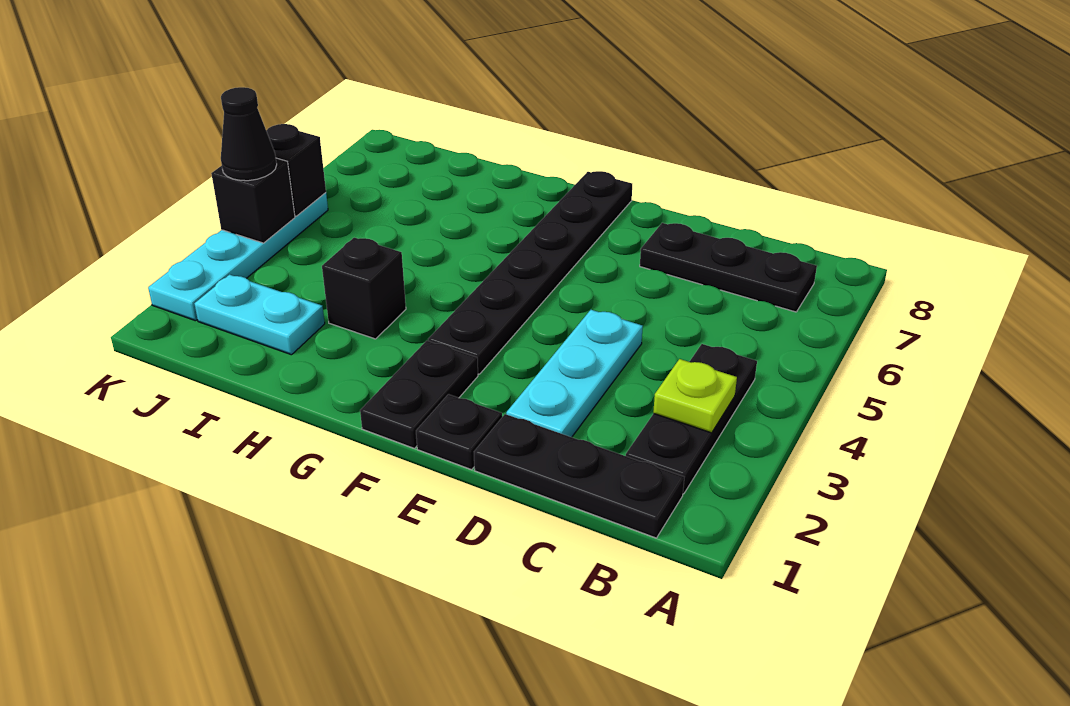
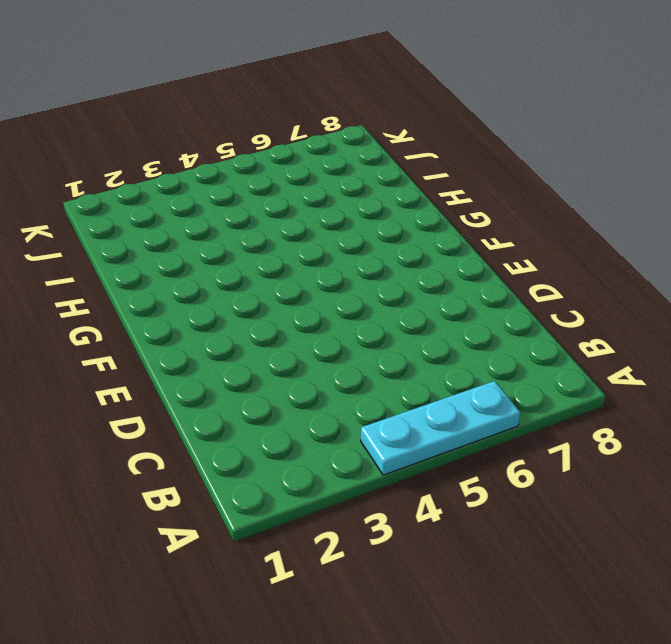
cyan plate A4:A6 level 1 -> cyan plate D2:D4 level 1
none -> black plate B1:D1 level 1
none -> black plate B2:B4 level 1
none -> black plate B7:D7 level 1

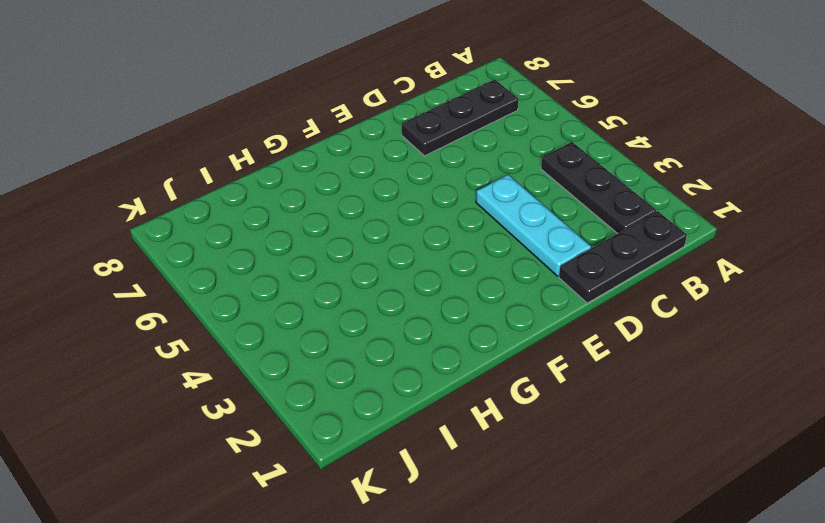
none -> black plate E1 level 1
none -> black plate F1:F2 level 1
none -> black plate F3:F8 level 1

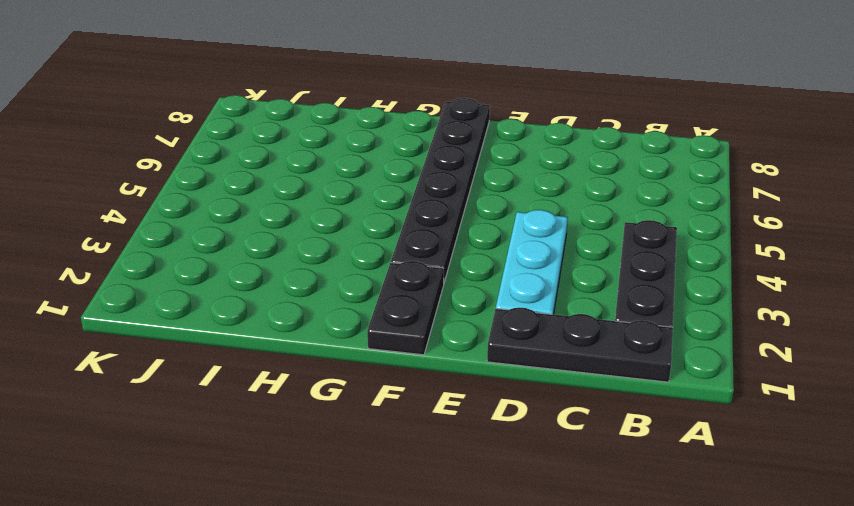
none -> black plate B7:D7 level 1
none -> black plate E1 level 1
none -> black brick H3 level 1

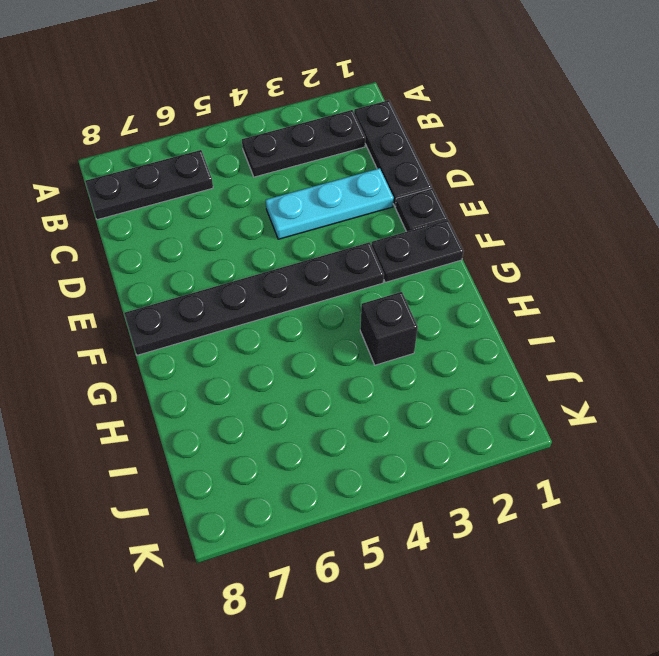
black plate B6:B8 level 1 -> black plate B7:D7 level 1
none -> cyan plate I2:J2 level 1
none -> cyan plate K2:K5 level 1
none -> lime plate B3 level 2

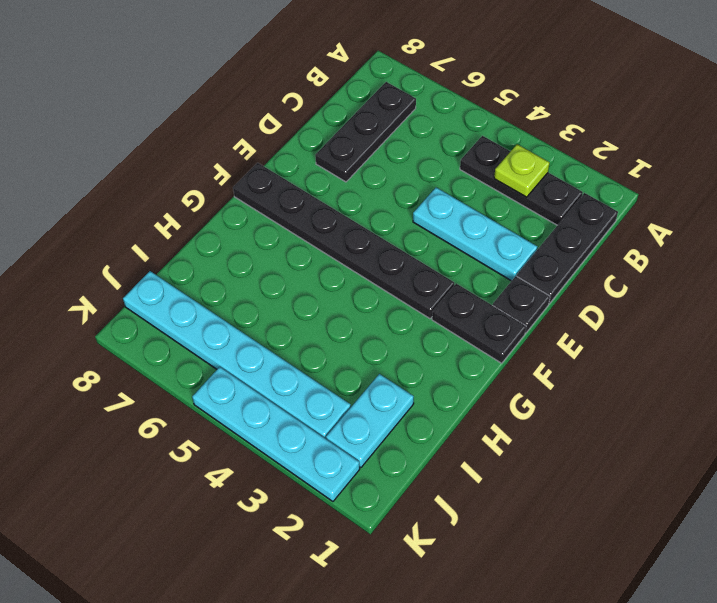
cyan plate J3:J8 level 1 -> none
none -> black brick H3 level 1
none -> black brick K4 level 2
none -> black brick K5 level 2

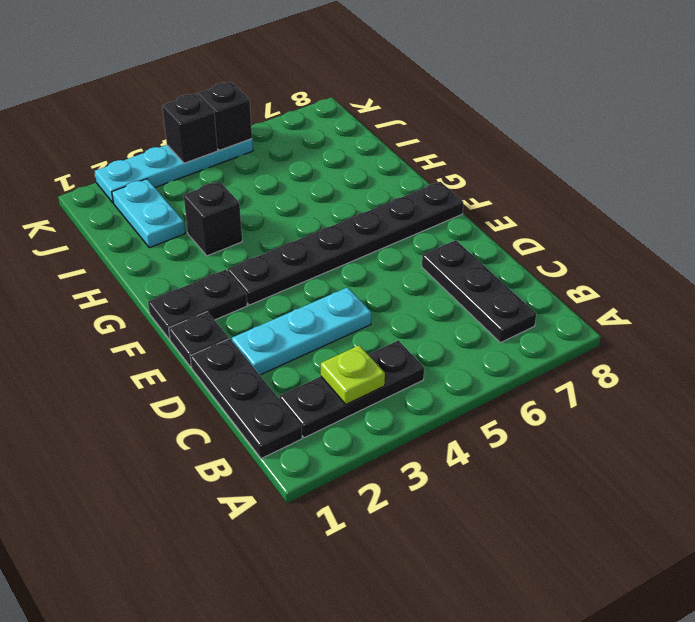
none -> black cone K4 level 3

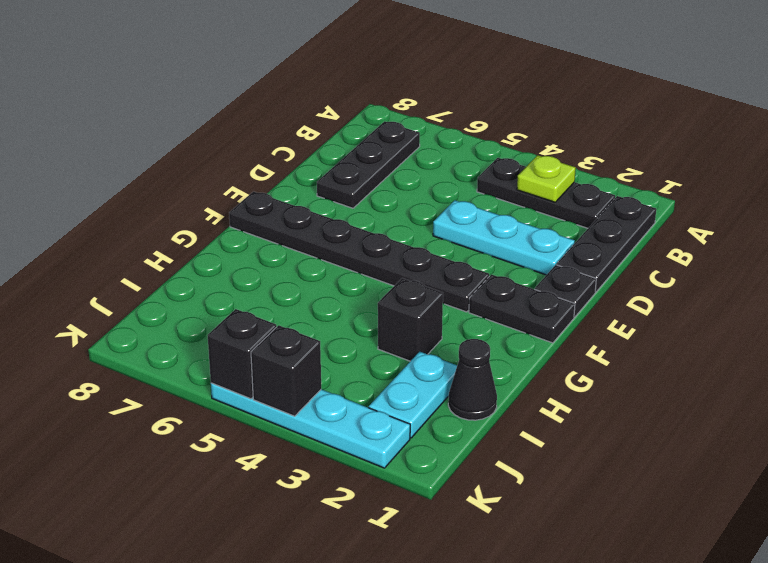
black cone I1 level 1 -> black cone K4 level 3

